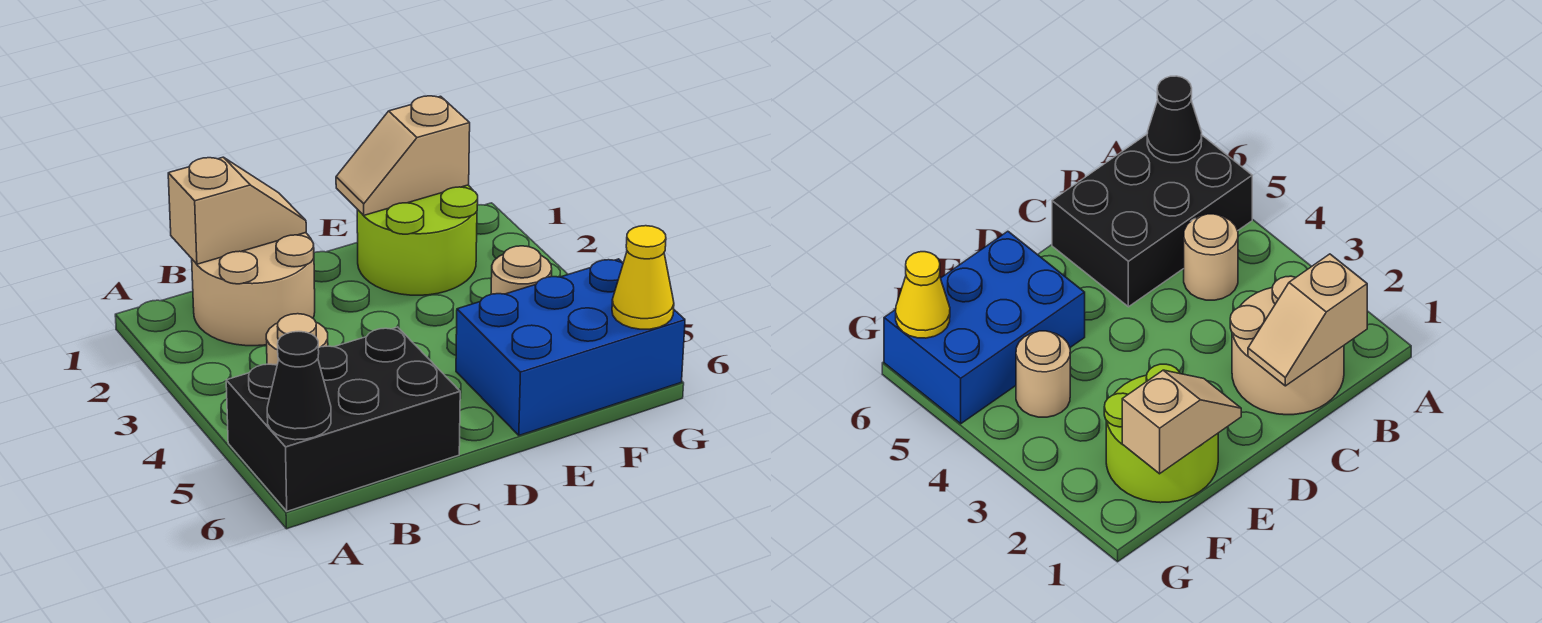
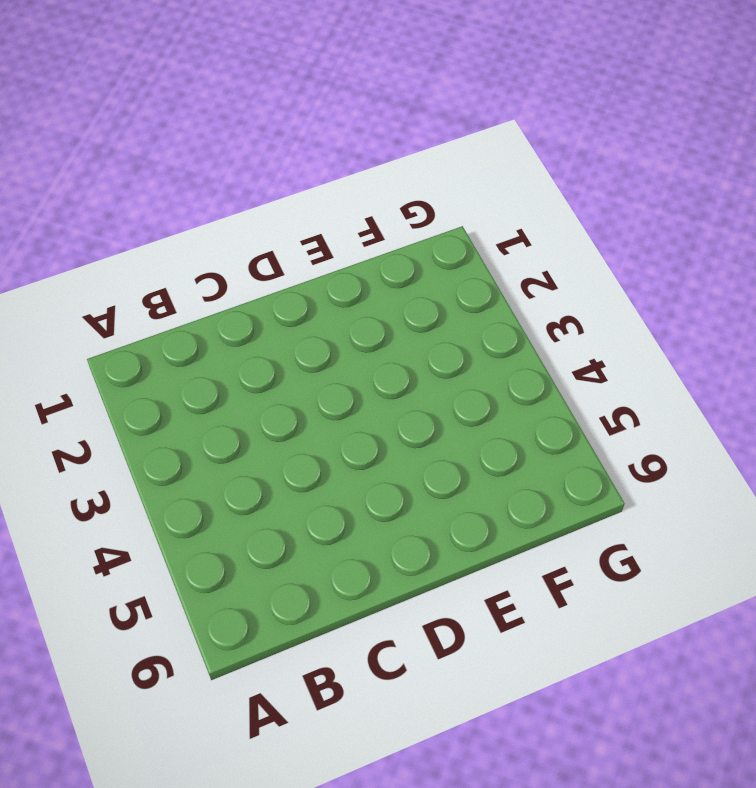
none -> black brick A5:C6 level 1
none -> tan round brick B1:C2 level 1

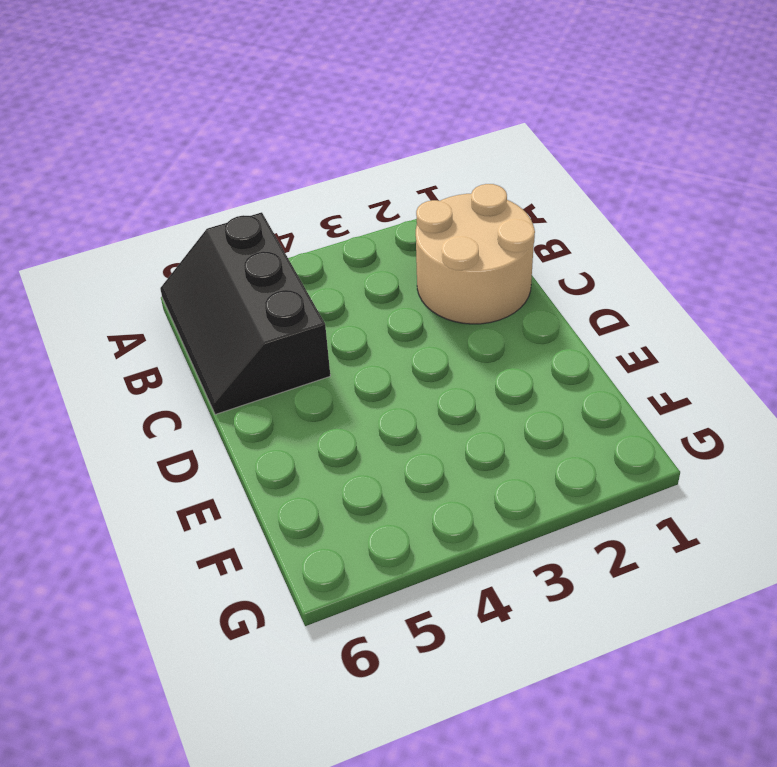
black slope A5:C6 level 1 top 5 -> black brick A5:C6 level 1
none -> tan round brick B4 level 1
none -> lime round brick E1:F2 level 1

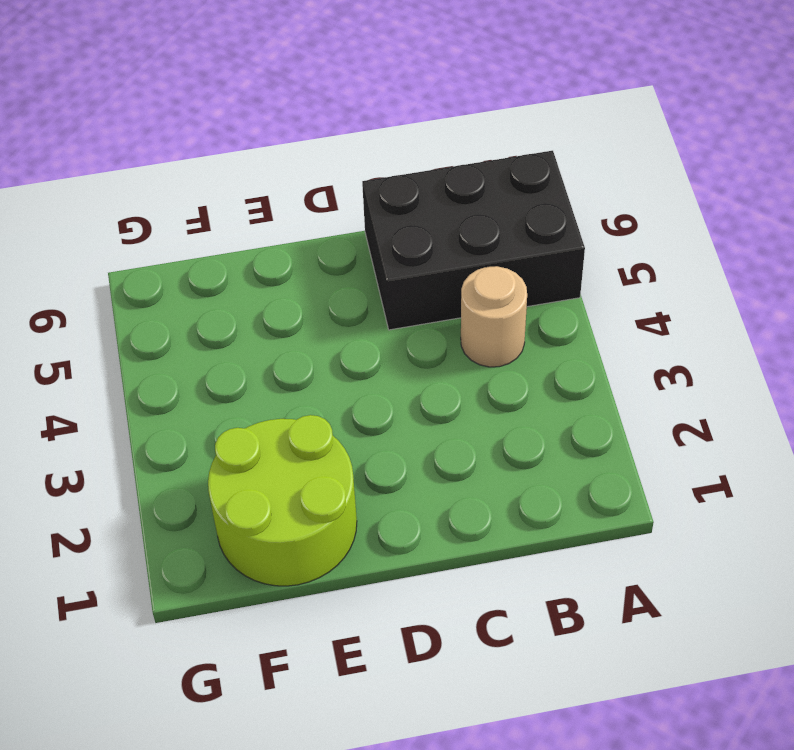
none -> tan round brick B1:C2 level 1
none -> blue brick E5:G6 level 1

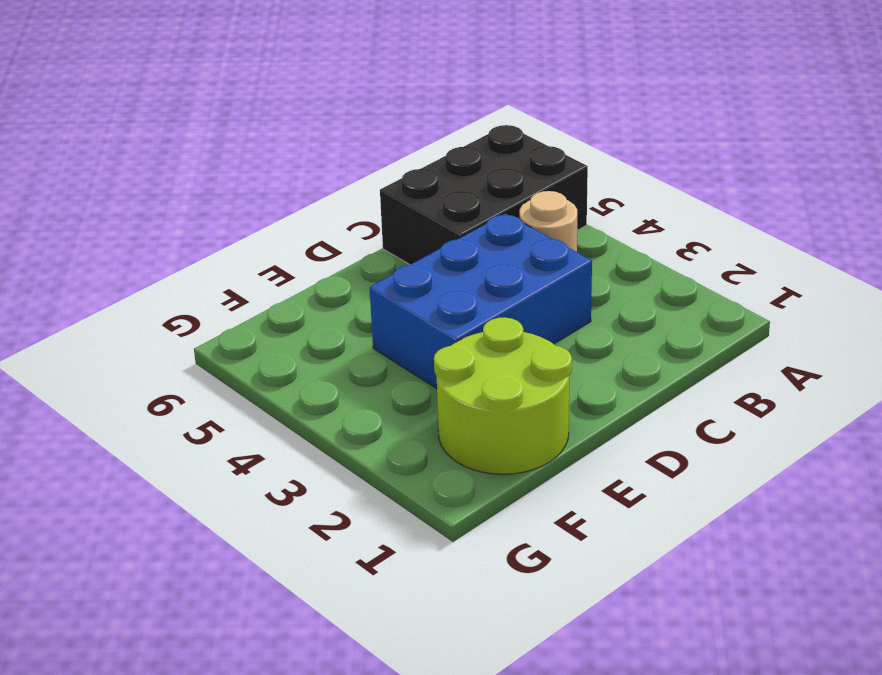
blue brick C3:E4 level 1 -> blue brick E5:G6 level 1
none -> tan round brick B1:C2 level 1
none -> tan round brick F4 level 1

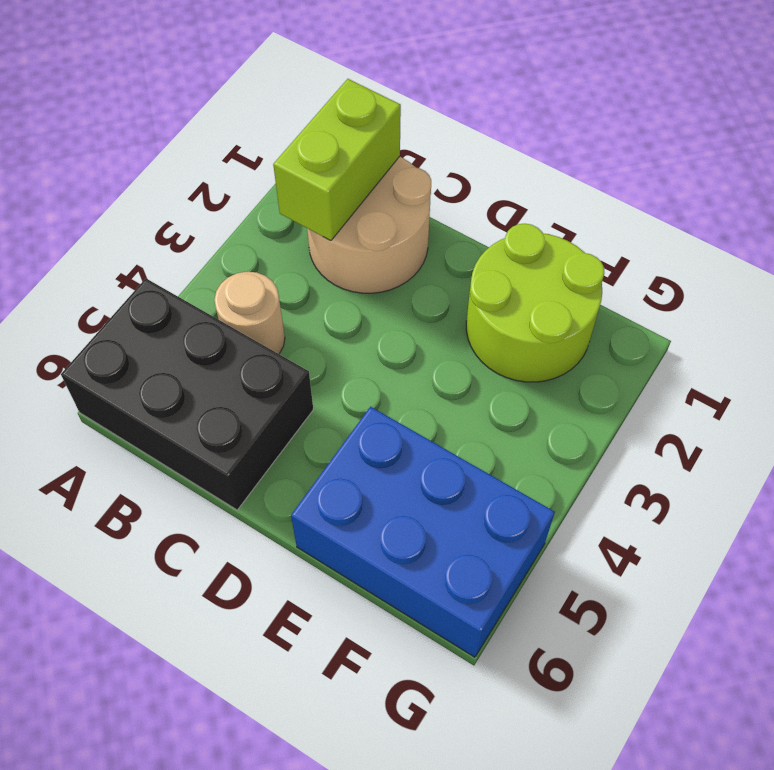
lime brick B1:B2 level 2 -> tan slope B1:C1 level 2 top B
none -> tan round brick F4 level 1
none -> black cone A6 level 2

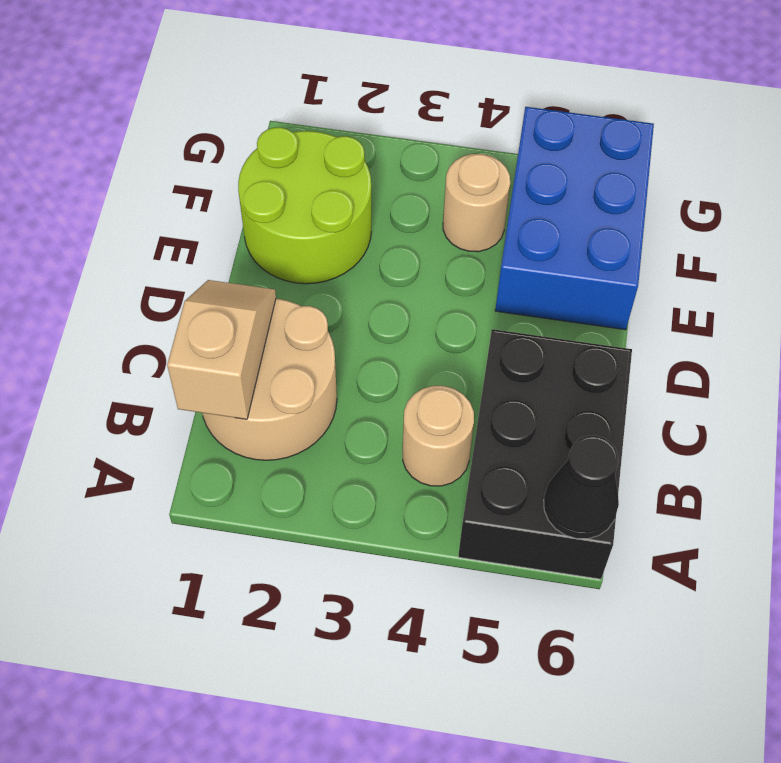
none -> tan slope E1:F1 level 2 top F
none -> yellow cone G6 level 2

